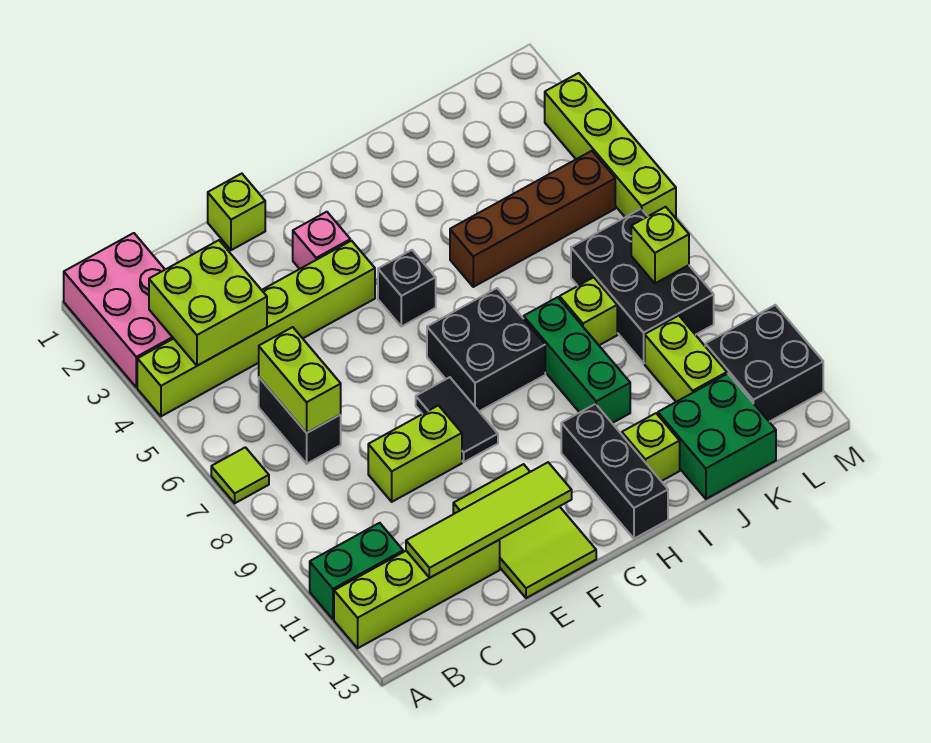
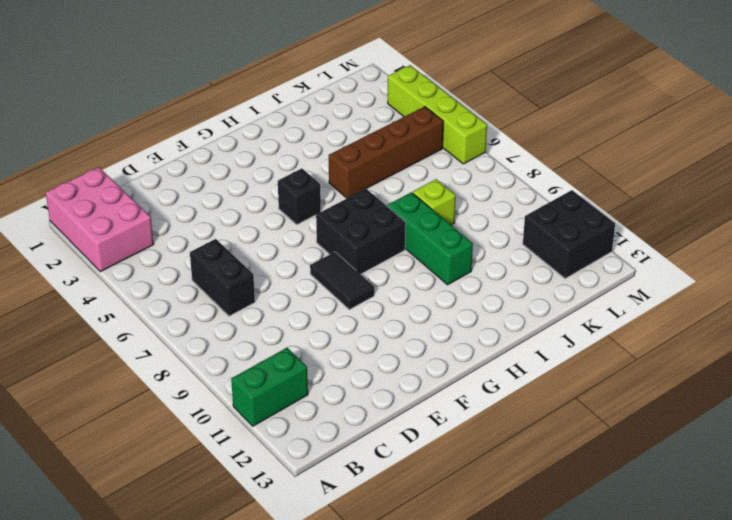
none -> lime brick A4:F4 level 1
none -> lime tile A7 level 1
none -> lime brick A12:D12 level 1

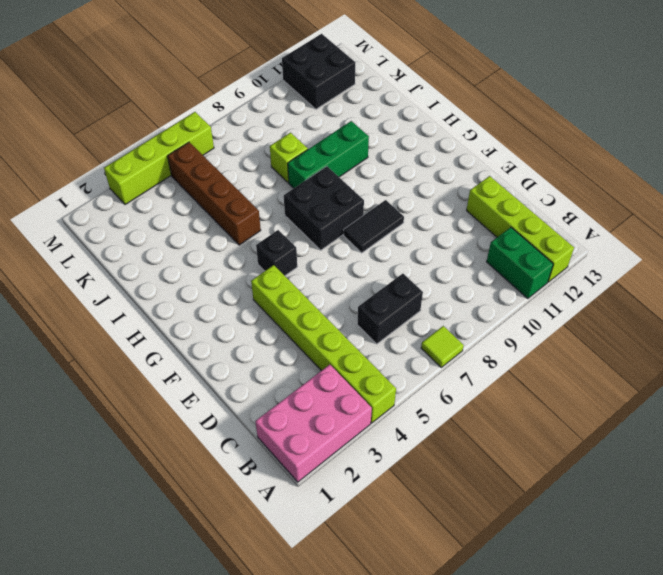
none -> lime brick D9:E9 level 1
none -> lime brick E1 level 1
none -> lime tile E11:F13 level 1

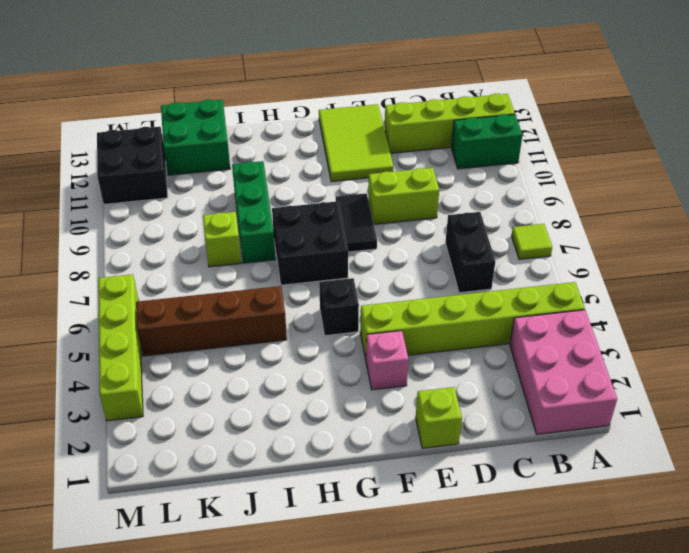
none -> black brick H11:H13 level 1
none -> lime brick I12 level 1
none -> black brick K7:L9 level 1

